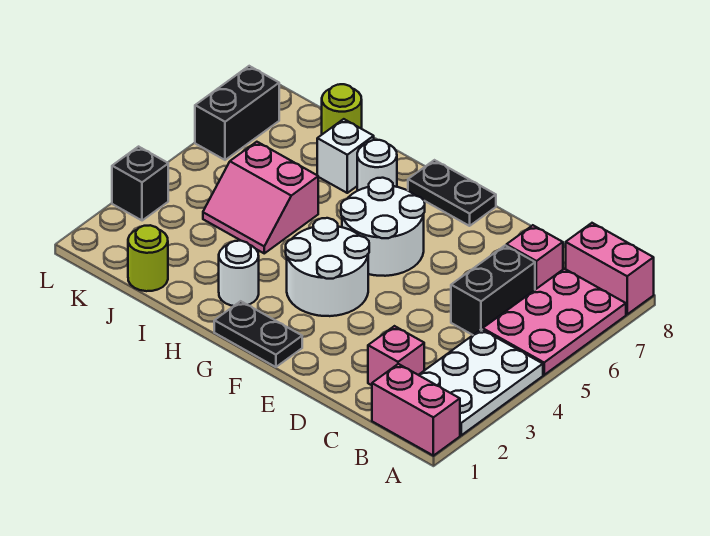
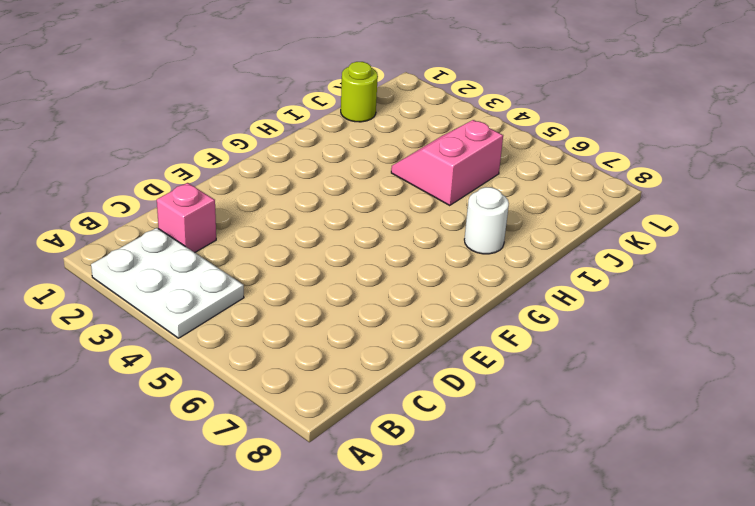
none -> pink brick A1:B1 level 1
none -> pink plate A5:B7 level 1
none -> pink brick A8:B8 level 1

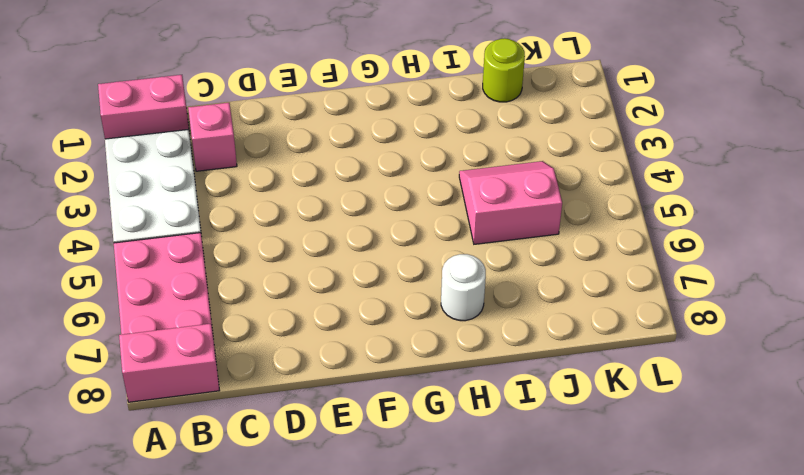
none -> black brick C5:C6 level 1
none -> pink brick C7 level 1
none -> black plate F1:G1 level 1

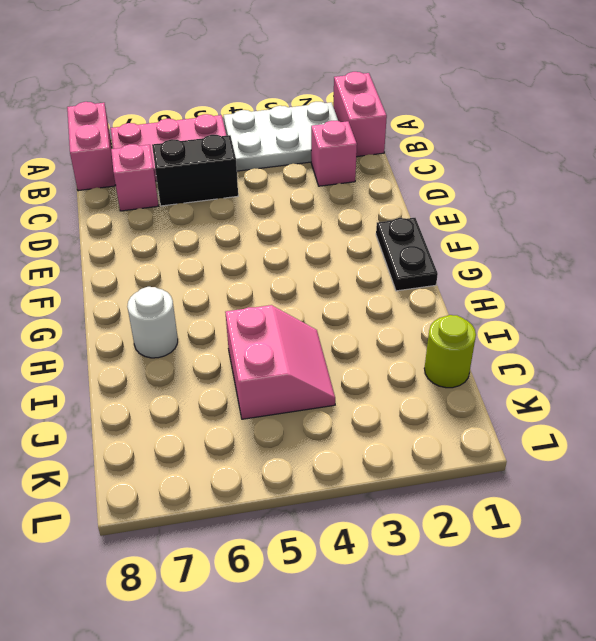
none -> white round brick F3:G4 level 1
none -> white round brick F5:G6 level 1
none -> black plate F8:G8 level 1

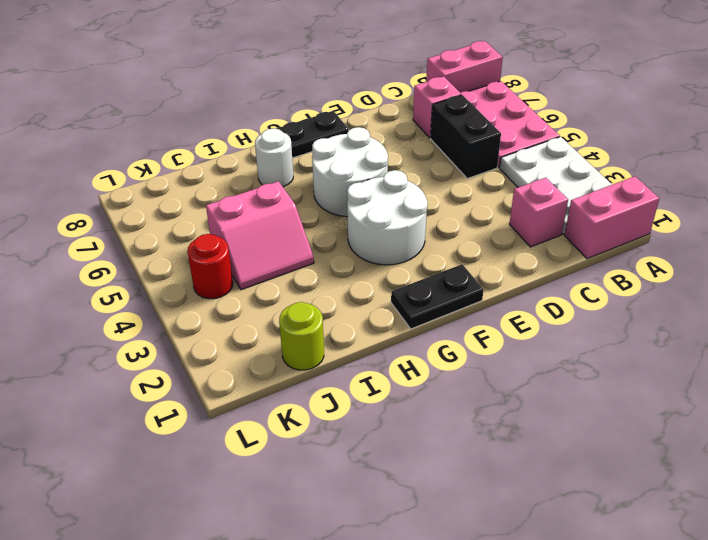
red round brick K4 level 1 -> none
none -> white round brick H2 level 1
none -> white brick I7 level 1
none -> lime round brick J8 level 1

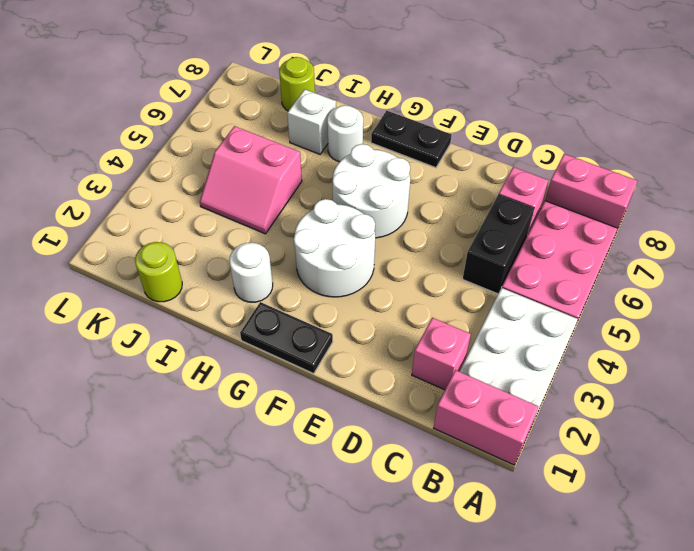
none -> black brick L3 level 1
none -> black brick L6:L7 level 1

